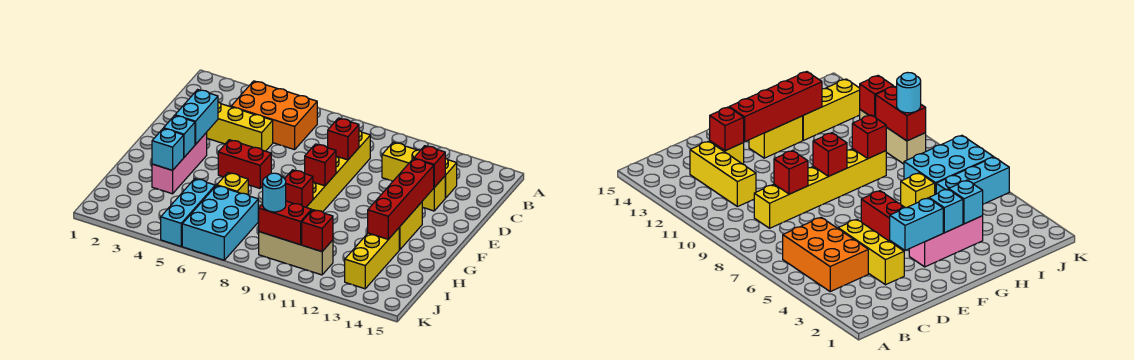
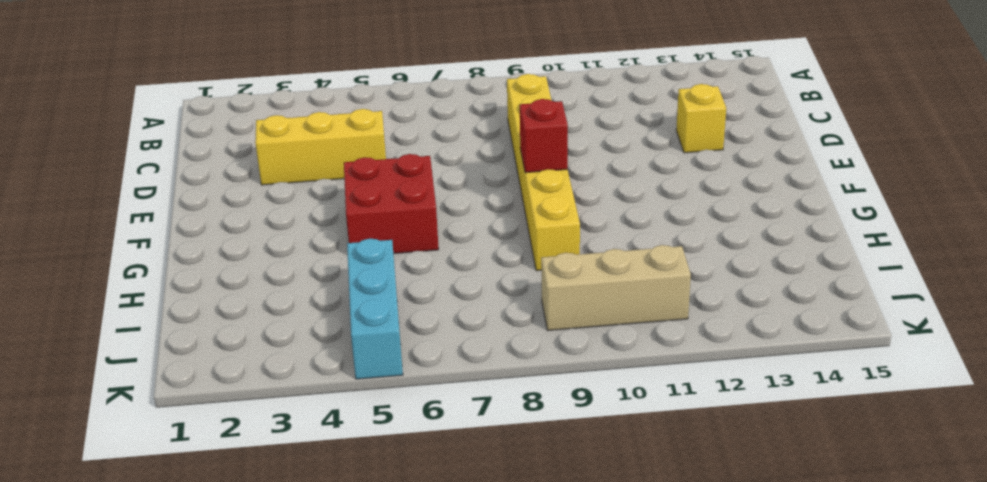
red brick F5:G6 level 1 -> red brick F5:F6 level 1
none -> orange brick B4:C6 level 1
none -> yellow brick C11:C13 level 1
none -> pink brick F3:H3 level 1

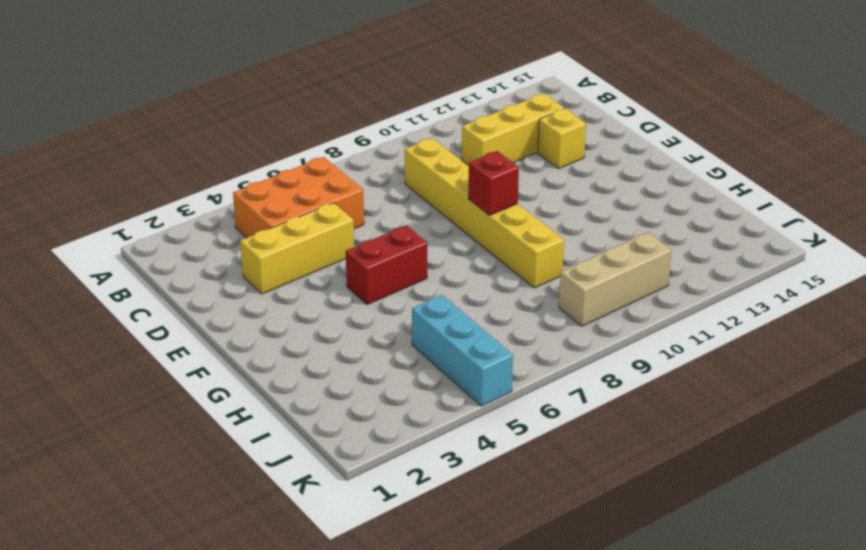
none -> pink brick F3:H3 level 1
none -> yellow brick F13:G13 level 1
none -> yellow brick H6 level 1

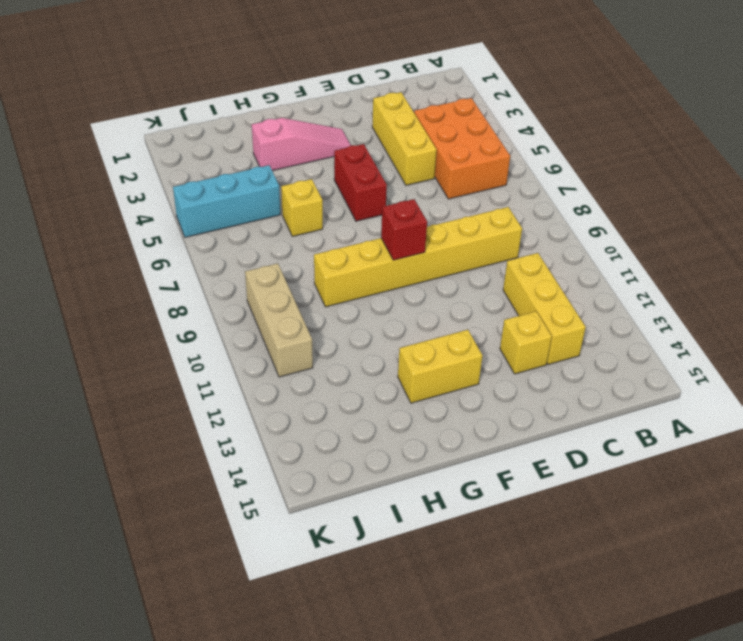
pink slope F3:H3 level 1 top H -> pink brick F3:H3 level 1
none -> yellow brick H13:J13 level 1
none -> cyan brick I6:K7 level 1
none -> red brick D9 level 2

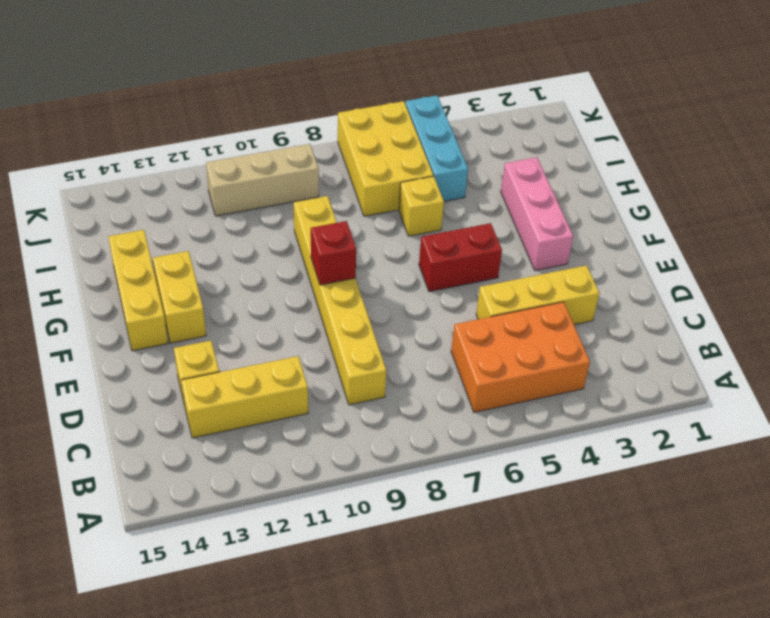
yellow brick F14:H14 level 1 -> yellow brick H13:J13 level 1
yellow brick I6:K7 level 1 -> cyan brick I6:K7 level 1
none -> red brick D9 level 2
none -> red brick D13 level 2
none -> cyan brick E3:F3 level 2

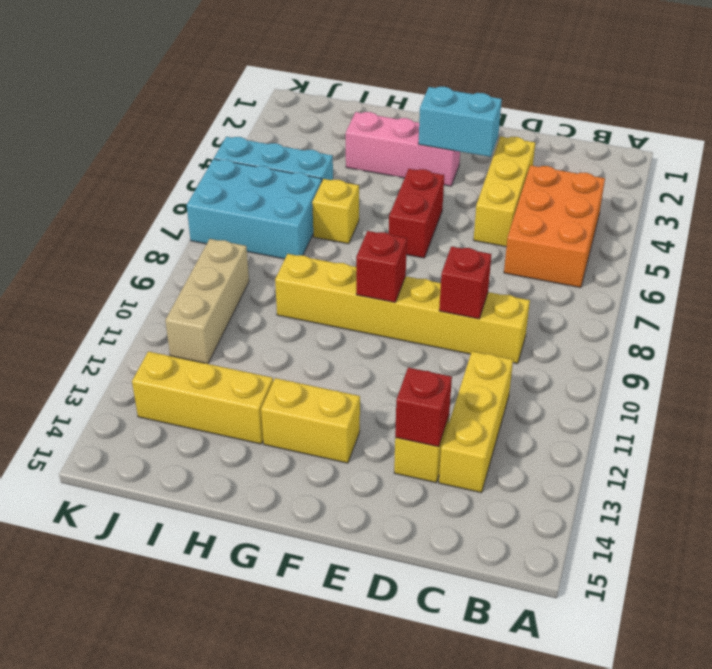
none -> red brick E13:H13 level 2
none -> cyan brick G3 level 2
none -> cyan brick H3 level 2

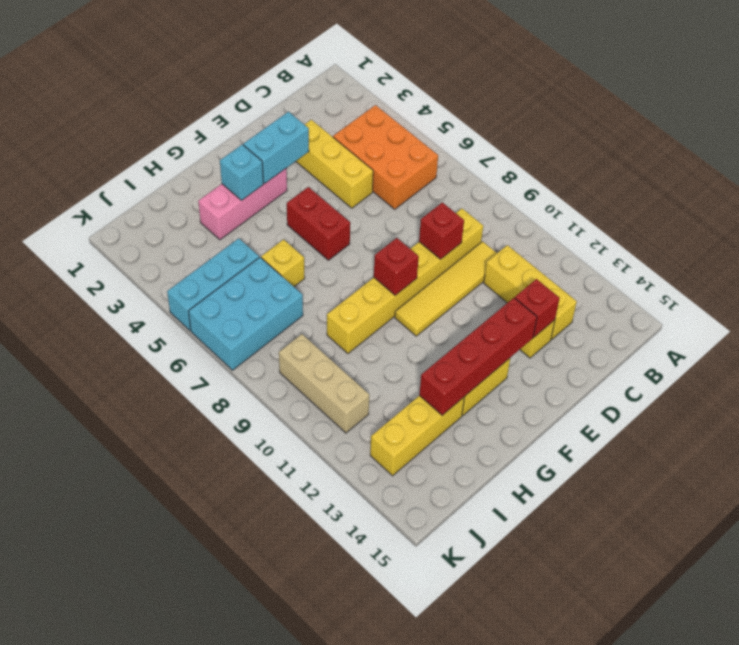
yellow tile C10:F10 level 1 -> none
none -> cyan brick H3 level 2
none -> red brick H9 level 2
none -> red brick J9:J10 level 2

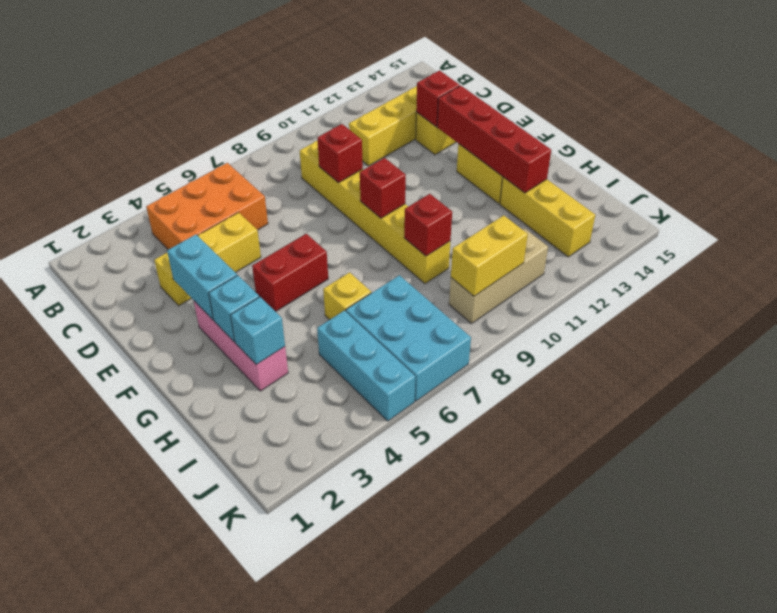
yellow brick J9:J10 level 2 -> red brick J9:J10 level 2
none -> red brick J11 level 2
none -> cyan round brick J9 level 3

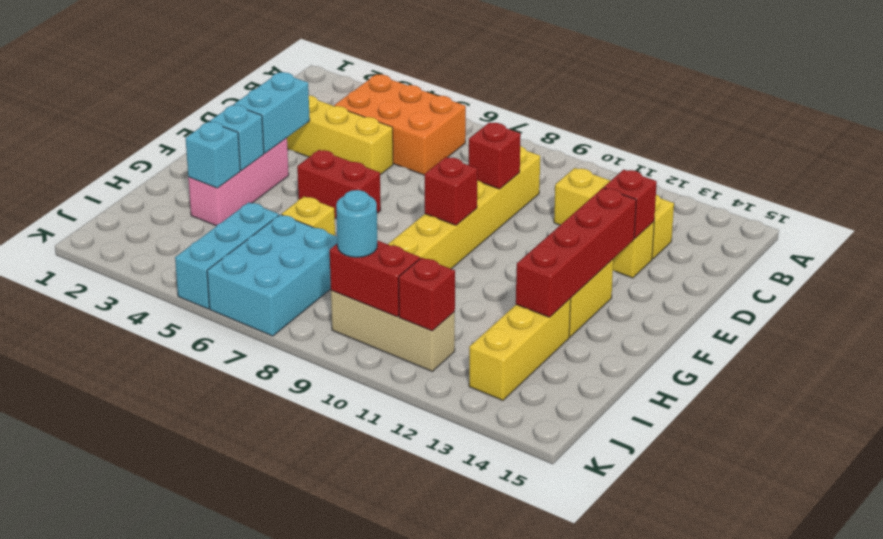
none -> red brick H9 level 2

